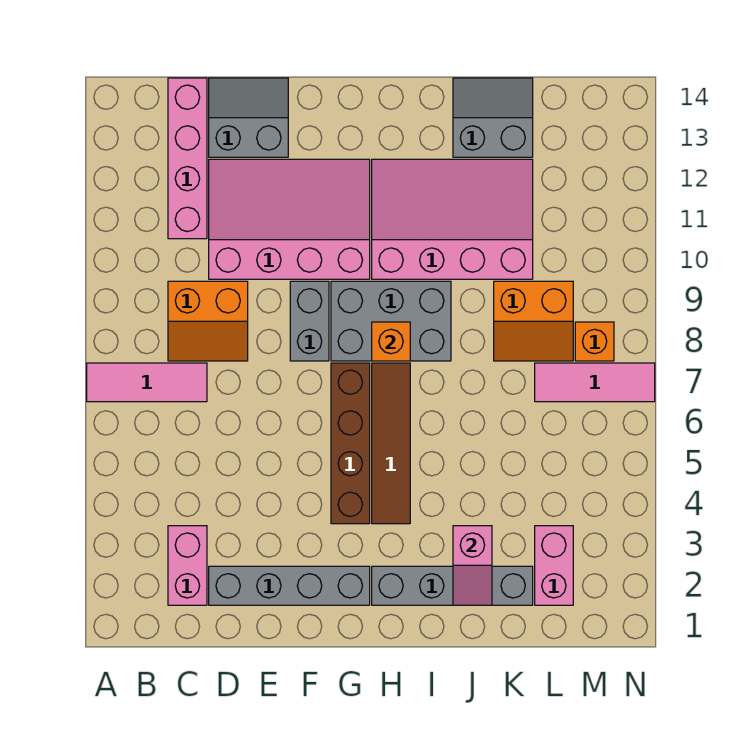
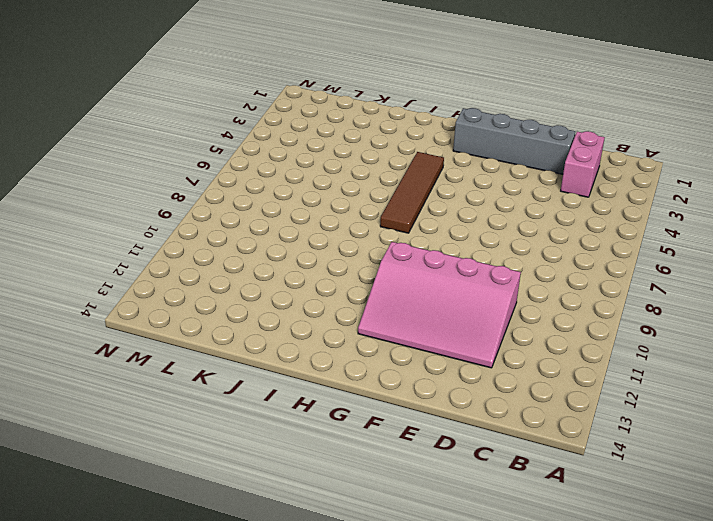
none -> pink tile A7:C7 level 1
none -> orange slope C8:D9 level 1 top 9
none -> pink brick C11:C14 level 1

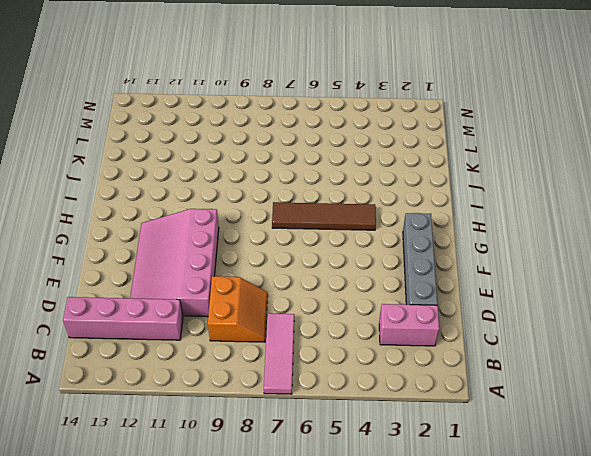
none -> grey slope D13:E14 level 1 top 13
none -> grey brick F8:F9 level 1
none -> brown brick G4:G7 level 1

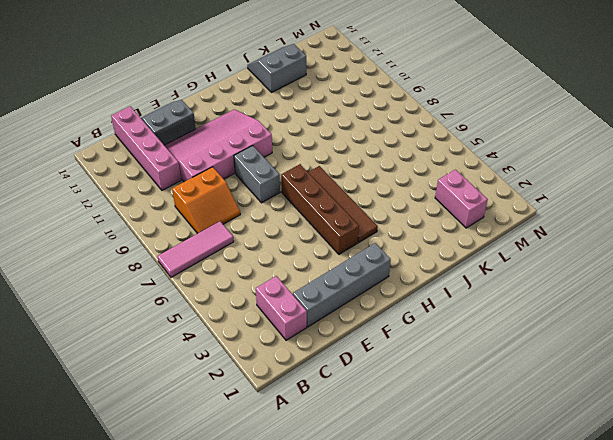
none -> grey brick G8:I9 level 1
none -> grey brick H2:K2 level 1
none -> pink slope H10:K12 level 1 top 10

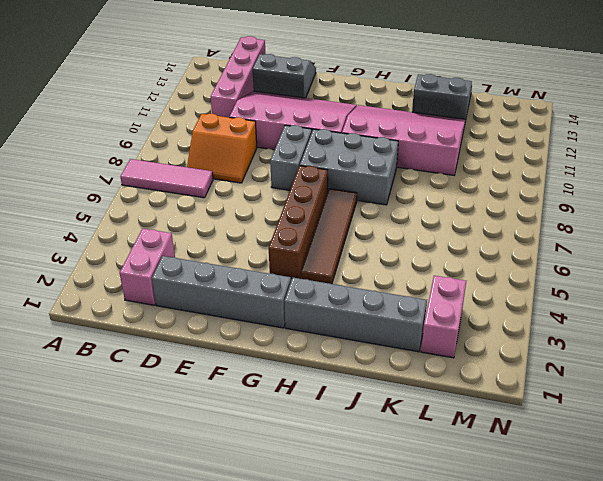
none -> orange slope K8:L9 level 1 top 9
none -> pink tile L7:N7 level 1
none -> orange brick M8 level 1

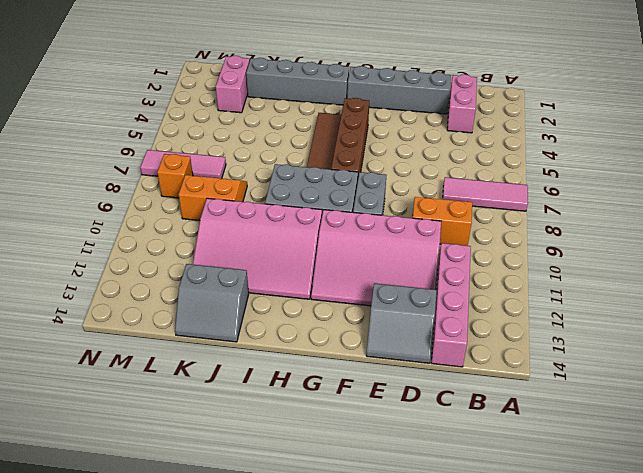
none -> orange brick H8 level 2
none -> pink slope J2:J3 level 2 top 3

